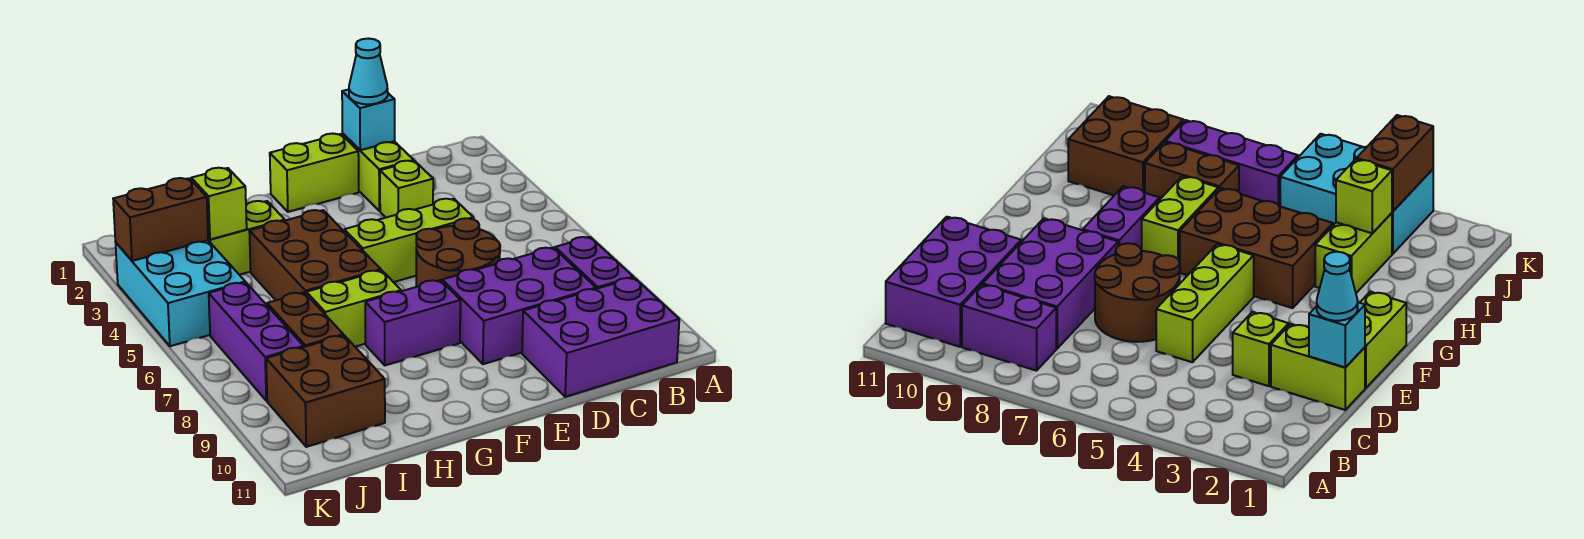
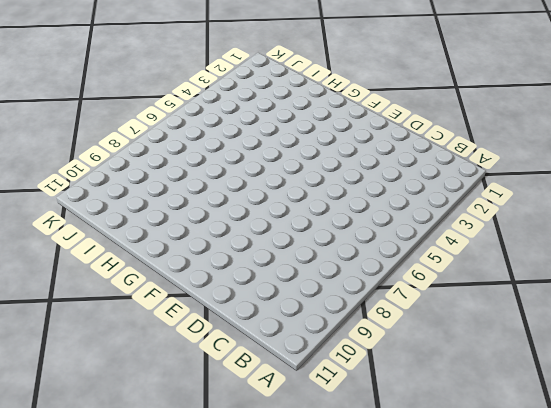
none -> purple brick B8:B9 level 1
none -> purple brick B10:D11 level 1
none -> purple brick C8:E9 level 1

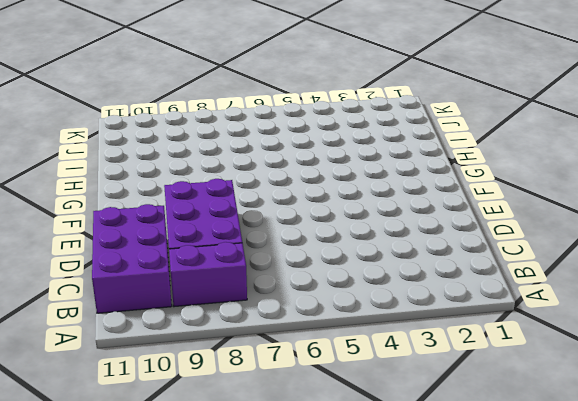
none -> lime brick D1:D2 level 1
none -> lime brick D3 level 1
none -> lime brick D5:F5 level 1

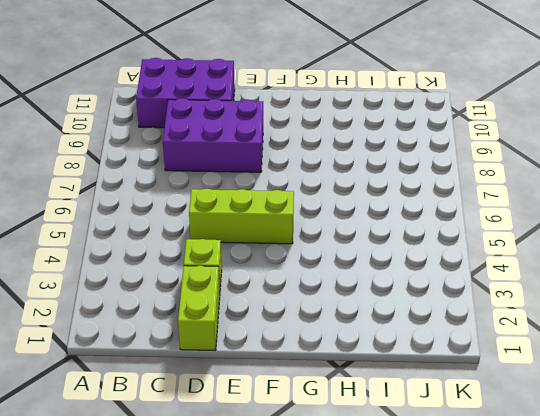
none -> purple brick B8:B9 level 1
none -> brown round brick D6:E7 level 1
none -> lime brick E1:F1 level 1

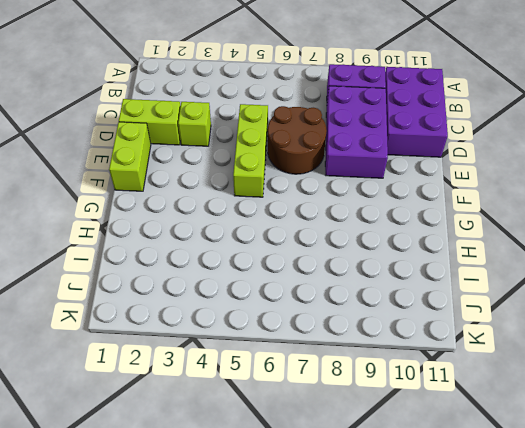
none -> purple brick F8:G8 level 1
none -> brown brick G4:H6 level 1
none -> lime brick G7:H7 level 1

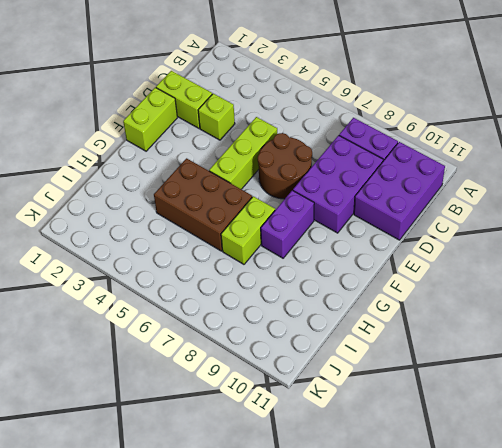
none -> lime brick H3:I3 level 1
none -> brown brick I7:I8 level 1
none -> brown brick I9:J10 level 1

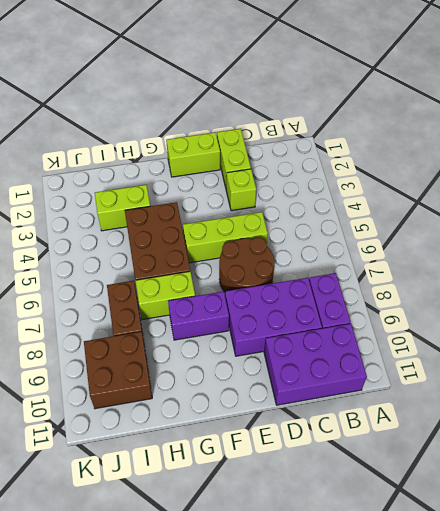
none -> cyan brick J3:K5 level 1
none -> purple brick J6:J8 level 1
none -> cyan brick D1 level 2

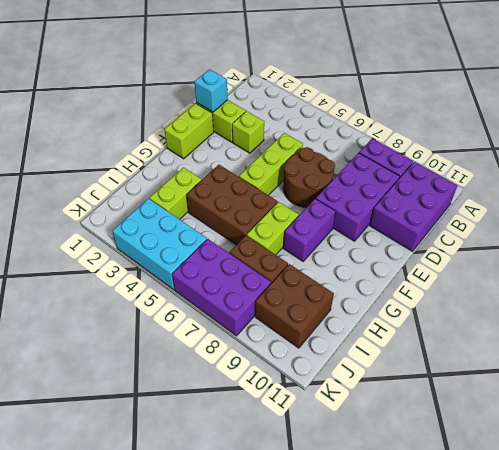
purple brick J6:K8 level 1 -> purple brick J6:J8 level 1
none -> lime brick I3 level 2
none -> brown brick J3:K3 level 2
none -> cyan cone D1 level 3

